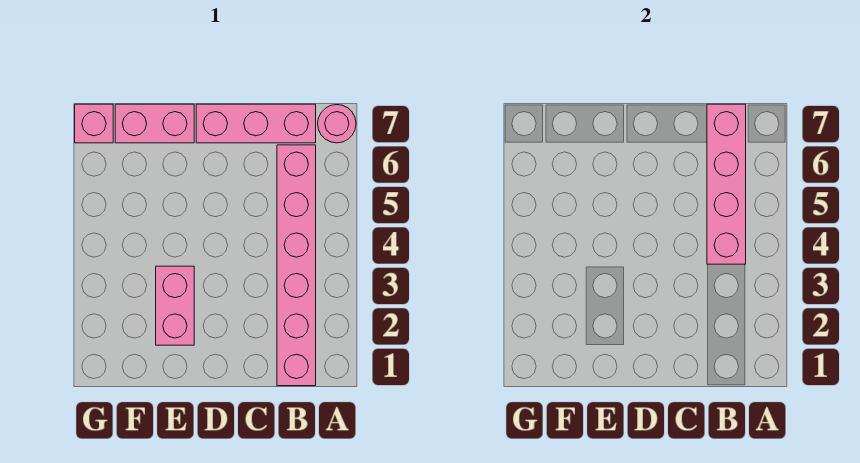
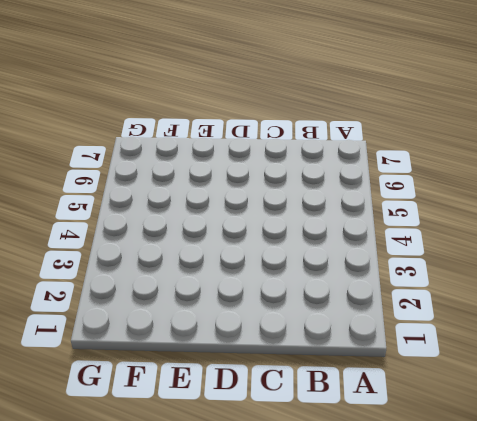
none -> pink round brick A7 level 1
none -> pink brick B1:B6 level 1

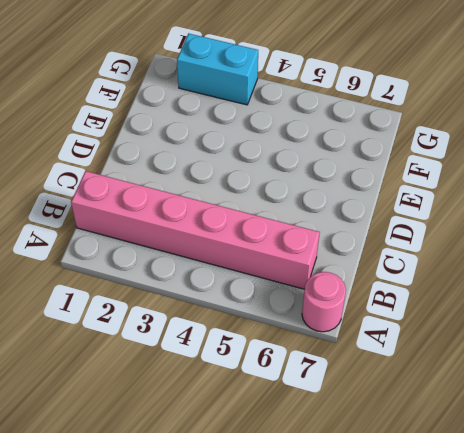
cyan brick G2:G3 level 1 -> none
none -> pink brick B7:D7 level 1
none -> pink brick E2:E3 level 1

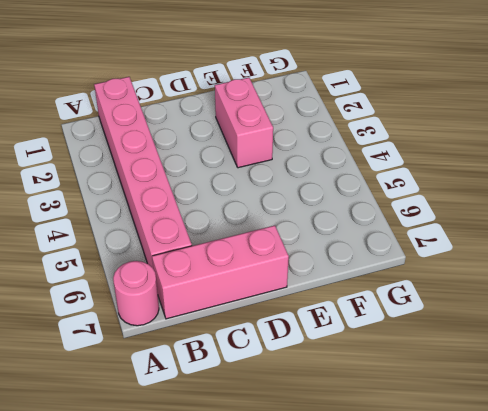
none -> pink brick E7:F7 level 1
none -> pink brick G7 level 1

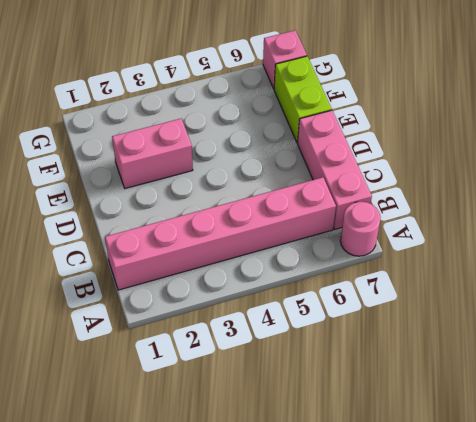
lime brick E7:F7 level 1 -> pink brick E7:F7 level 1
none -> pink brick B4:B7 level 2

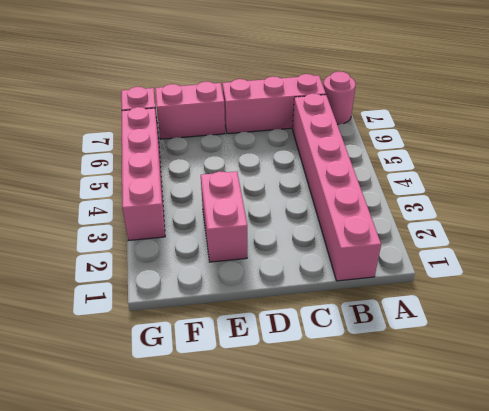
pink brick G3:G6 level 1 -> pink brick B4:B7 level 2

